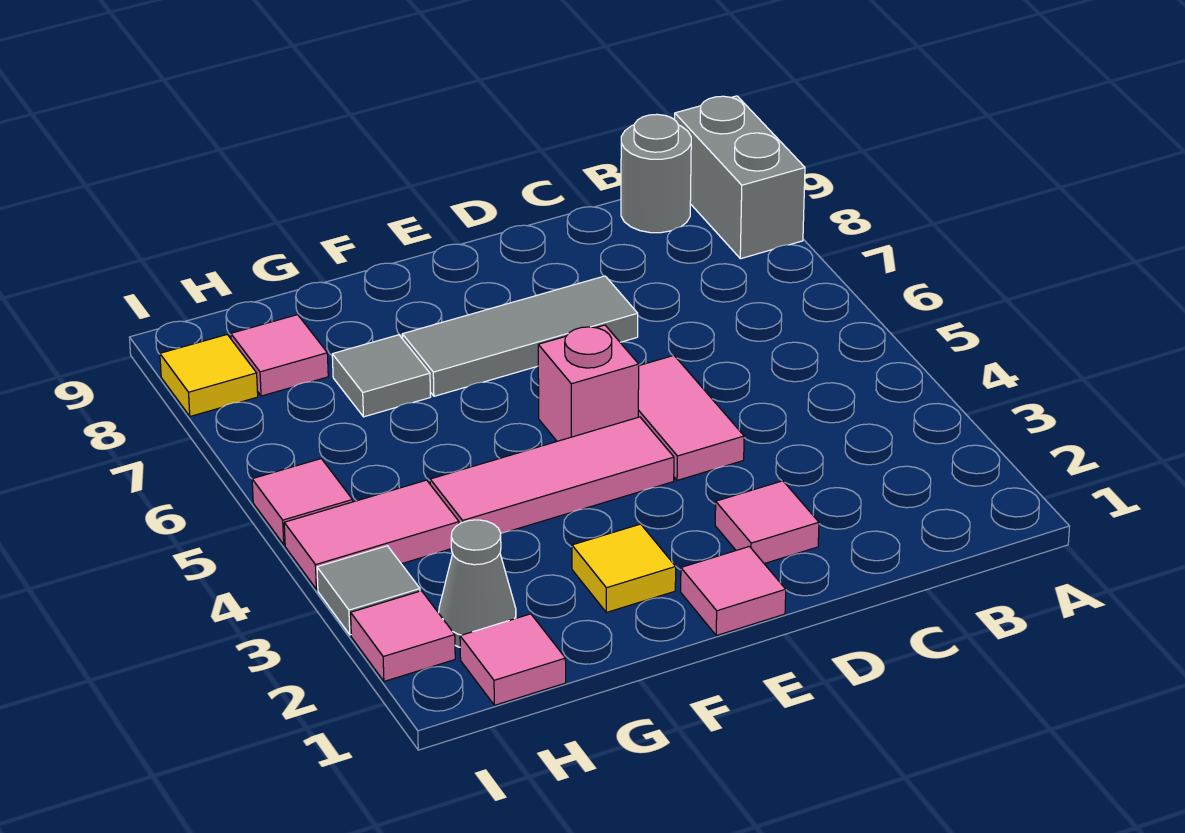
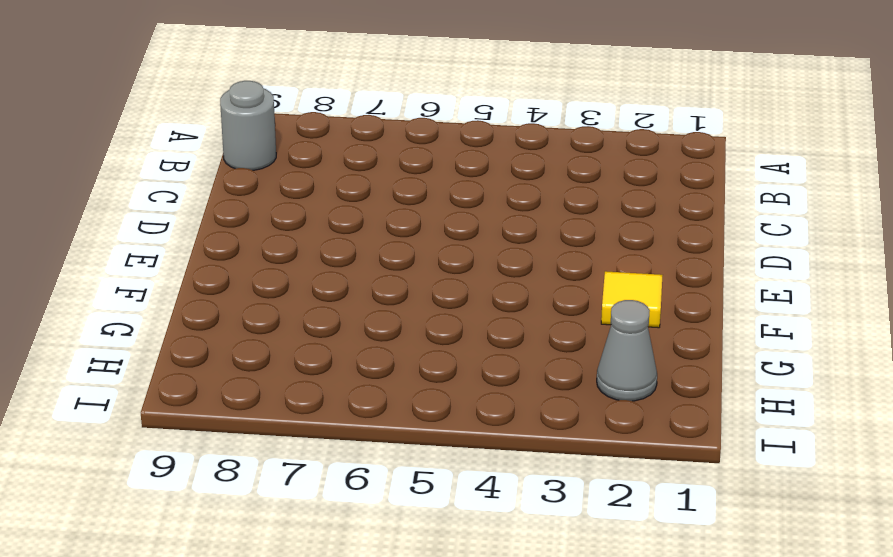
none -> grey brick A8:A9 level 1
none -> pink tile D2 level 1
none -> pink tile D4:D5 level 1

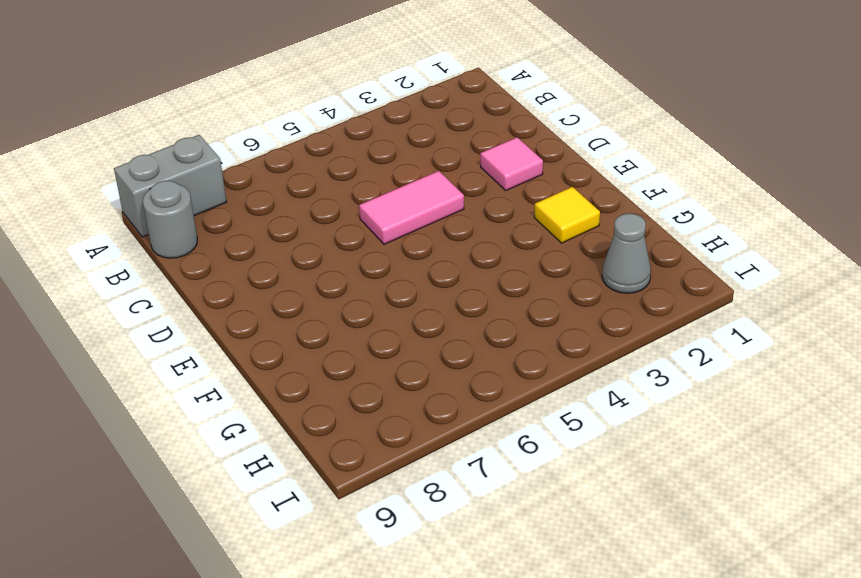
none -> grey tile D7:F7 level 1
none -> pink tile E1 level 1
none -> pink tile E4:G4 level 1

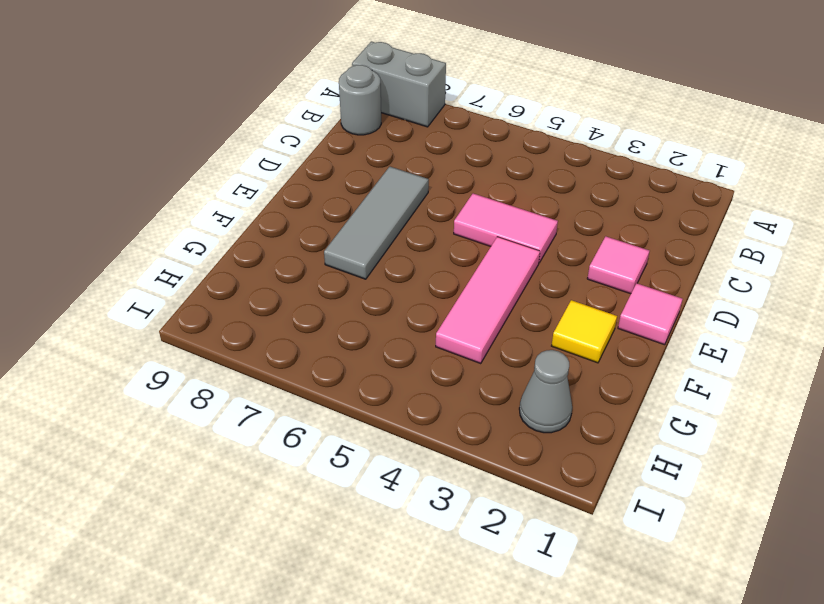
none -> pink brick E5 level 1
none -> grey tile G7 level 1
none -> pink tile H1 level 1

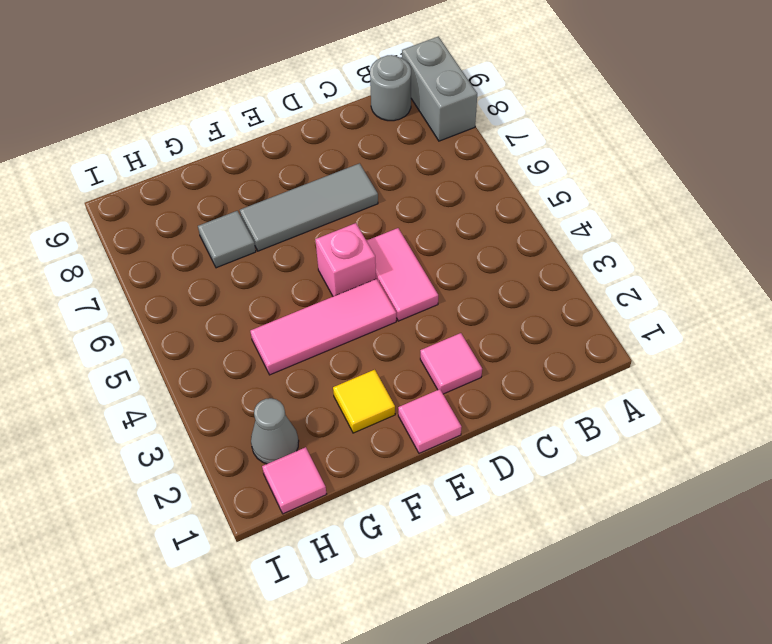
none -> pink tile H4:I4 level 1
none -> pink tile H8 level 1
none -> pink tile I2 level 1

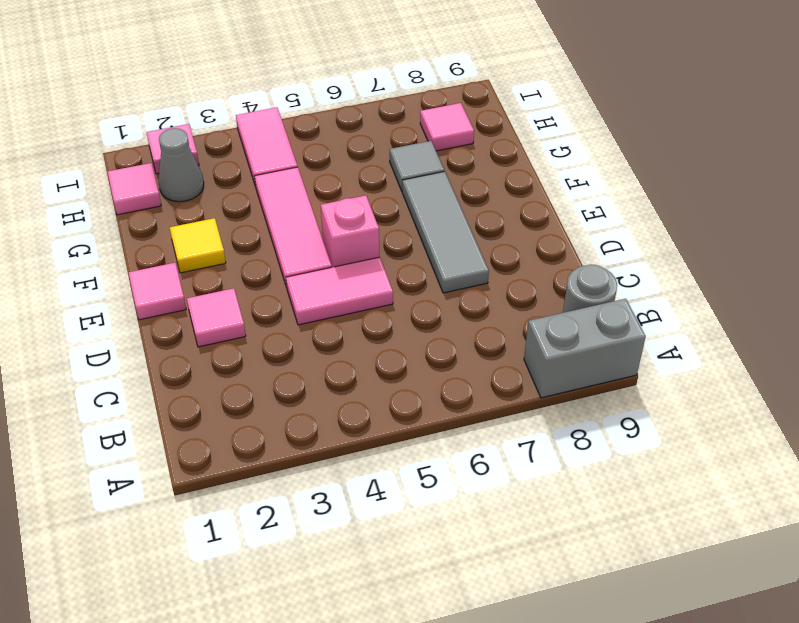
none -> grey tile I3 level 1
none -> pink tile I5 level 1
none -> yellow tile I8 level 1

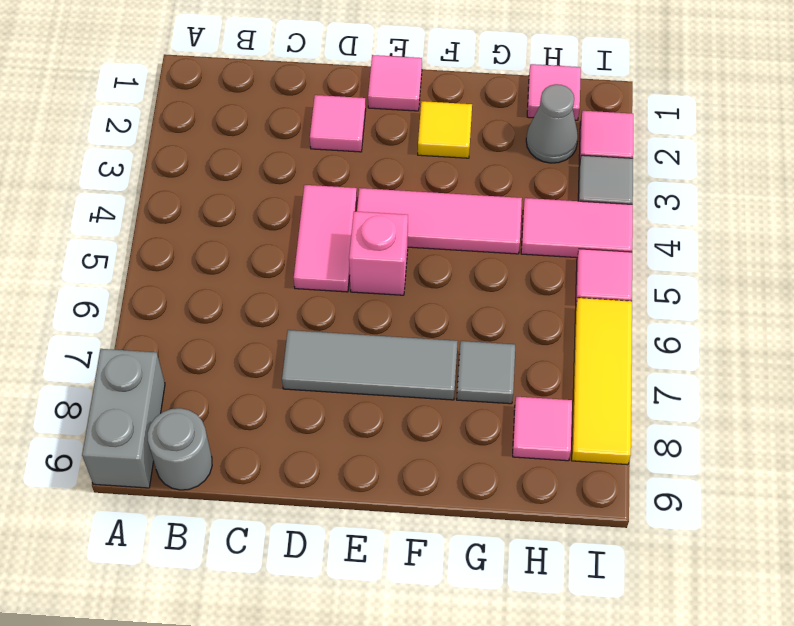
yellow tile I6:I8 level 1 -> yellow tile I8 level 1

